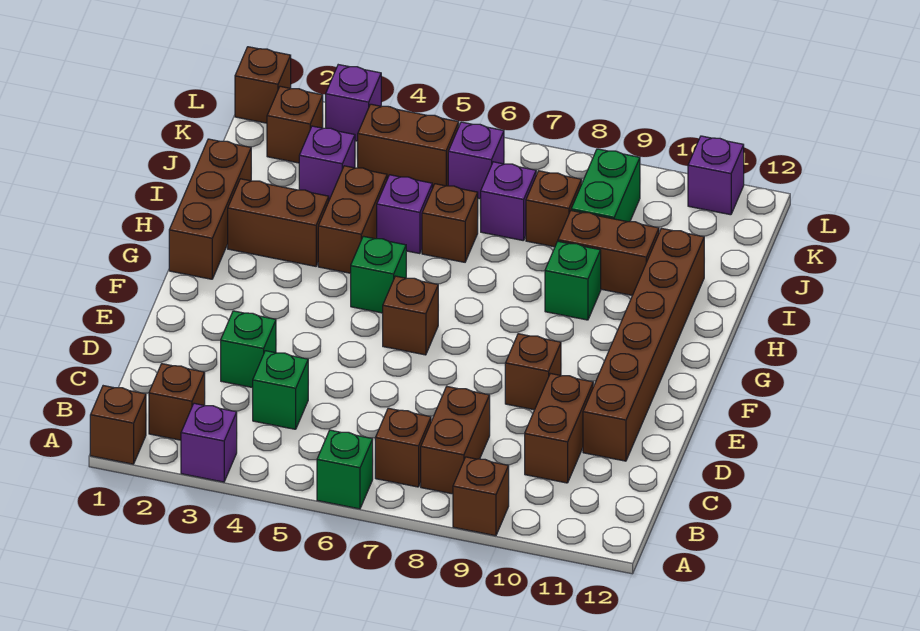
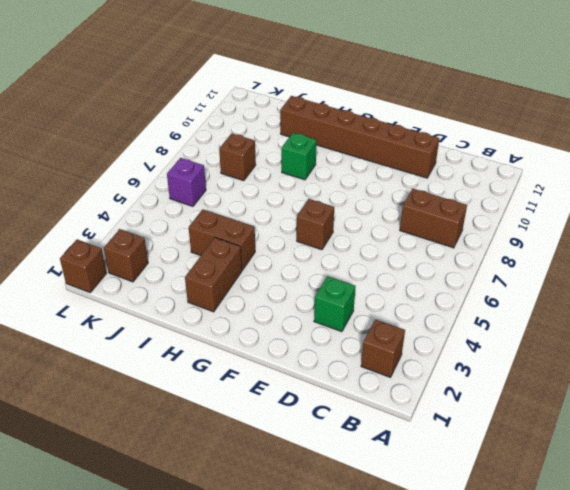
none -> brown brick A1 level 1
none -> purple brick A3 level 1
none -> green brick A6 level 1
none -> brown brick A9 level 1

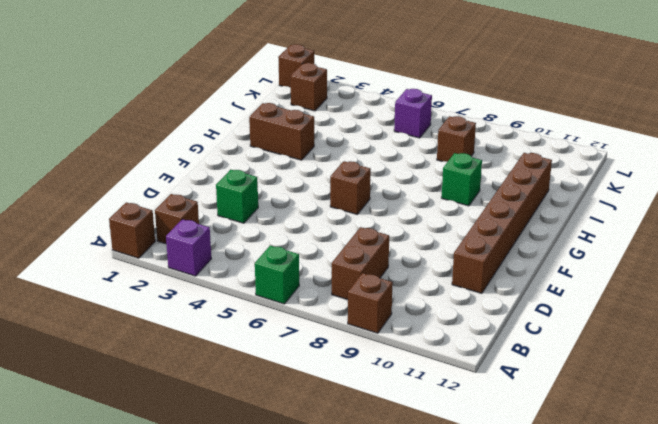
none -> brown brick B7 level 1
none -> green brick C4 level 1
none -> brown brick C10:D10 level 1
none -> brown brick E9 level 1

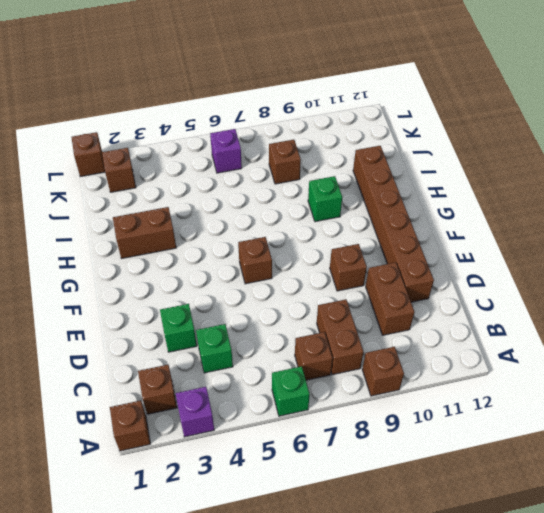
none -> brown brick G1:I1 level 1
none -> green brick G5 level 1
none -> brown brick H4:I4 level 1
none -> purple brick I5 level 1

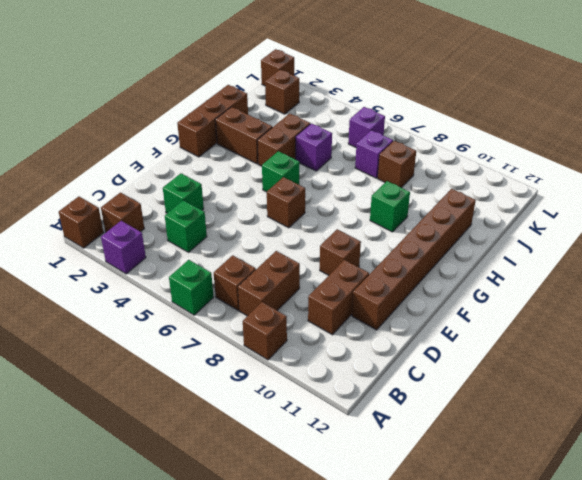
none -> brown brick I6 level 1
none -> brown brick I9:I10 level 1
none -> purple brick J3 level 1
none -> green brick J9:K9 level 1

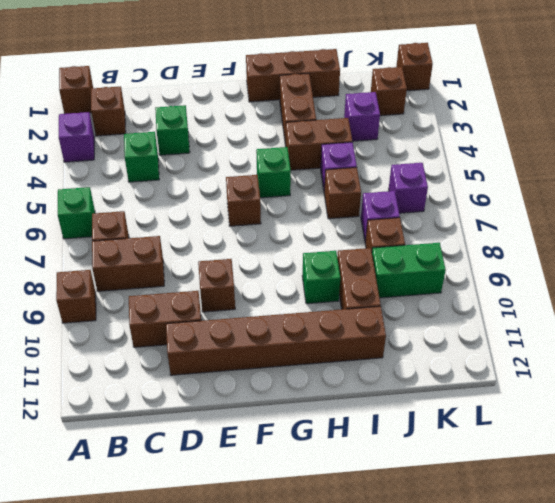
none -> brown brick K4:K5 level 1
none -> purple brick L3 level 1
none -> purple brick L11 level 1

